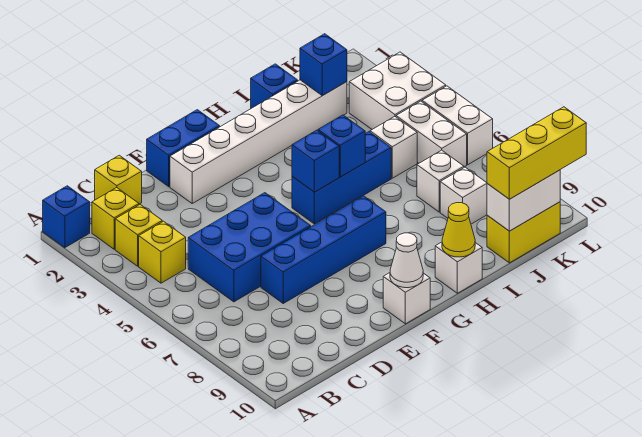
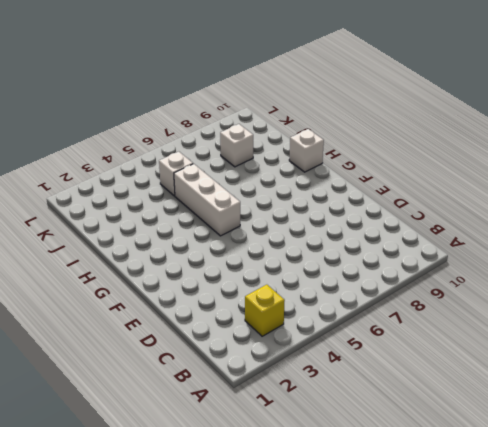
white brick G5:I5 level 1 -> blue brick G5:I5 level 1
none -> blue brick A1 level 1
none -> yellow brick B2 level 1
none -> yellow brick B4 level 1

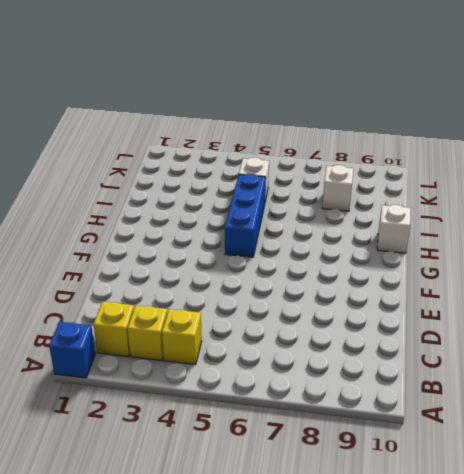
none -> yellow brick C1 level 1
none -> blue brick C5:E6 level 1
none -> blue brick D7:G7 level 1

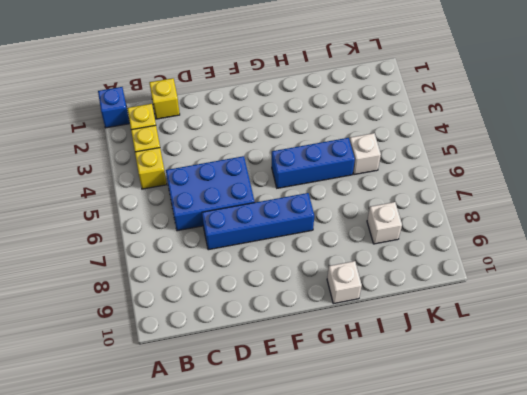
none -> blue brick E1:F1 level 1
none -> white brick E2:J2 level 1
none -> white brick F10 level 1

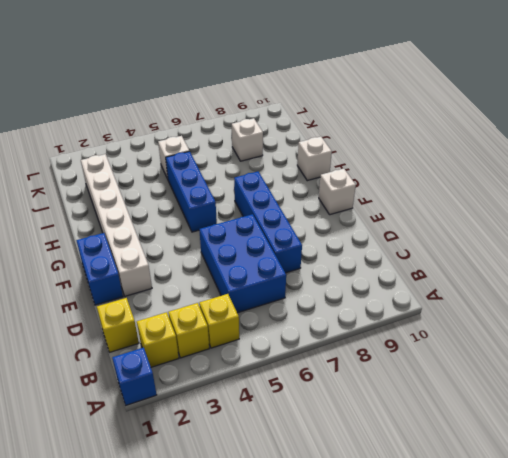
none -> blue brick I1 level 1
none -> white brick J7 level 1
none -> yellow brick J10:K10 level 1

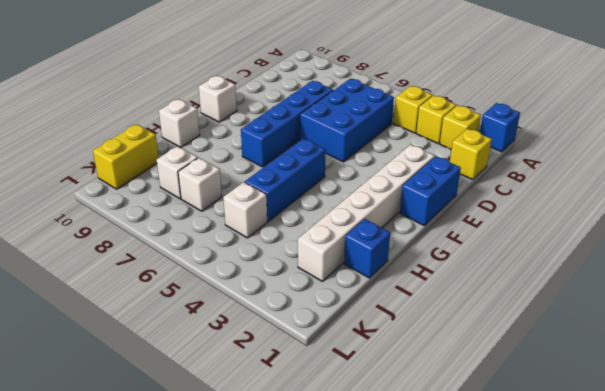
none -> white brick K3:L4 level 1
none -> white brick K5:K6 level 1
none -> white brick L5:L6 level 1

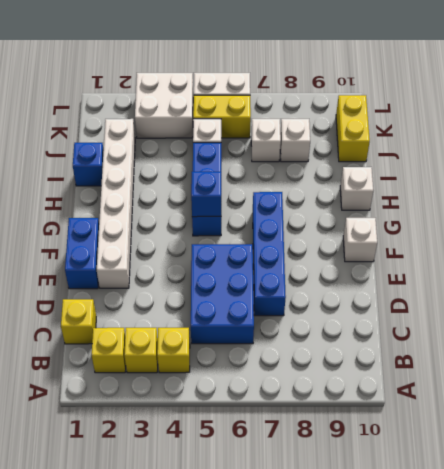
yellow brick K5:K6 level 1 -> white brick K5:K6 level 1
none -> blue brick A1 level 1
none -> white cone F10 level 2
none -> blue brick H5 level 2

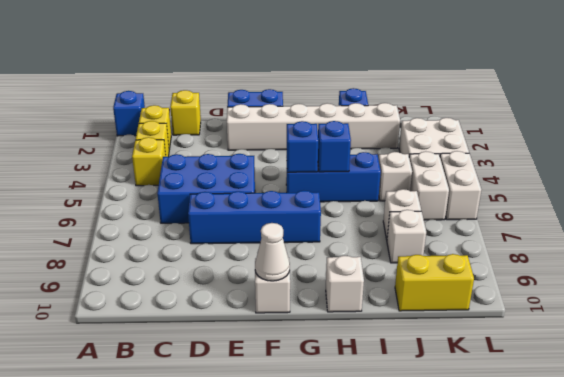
none -> yellow cone H10 level 2
none -> blue brick J2 level 2
none -> white brick J10:K10 level 2

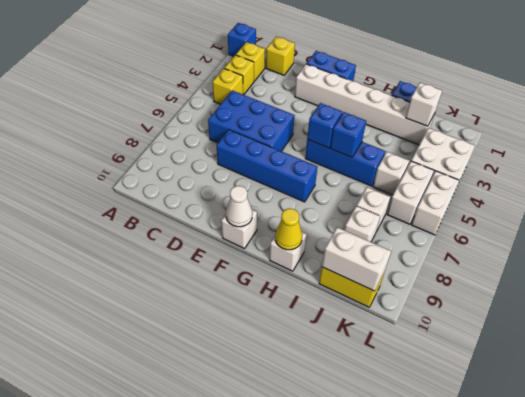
white brick J2 level 2 -> blue brick J2 level 2
none -> yellow brick J10:L10 level 3

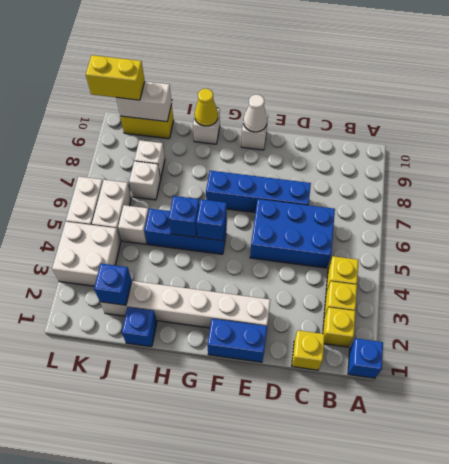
yellow brick K10:L10 level 3 -> yellow brick J10:L10 level 3

